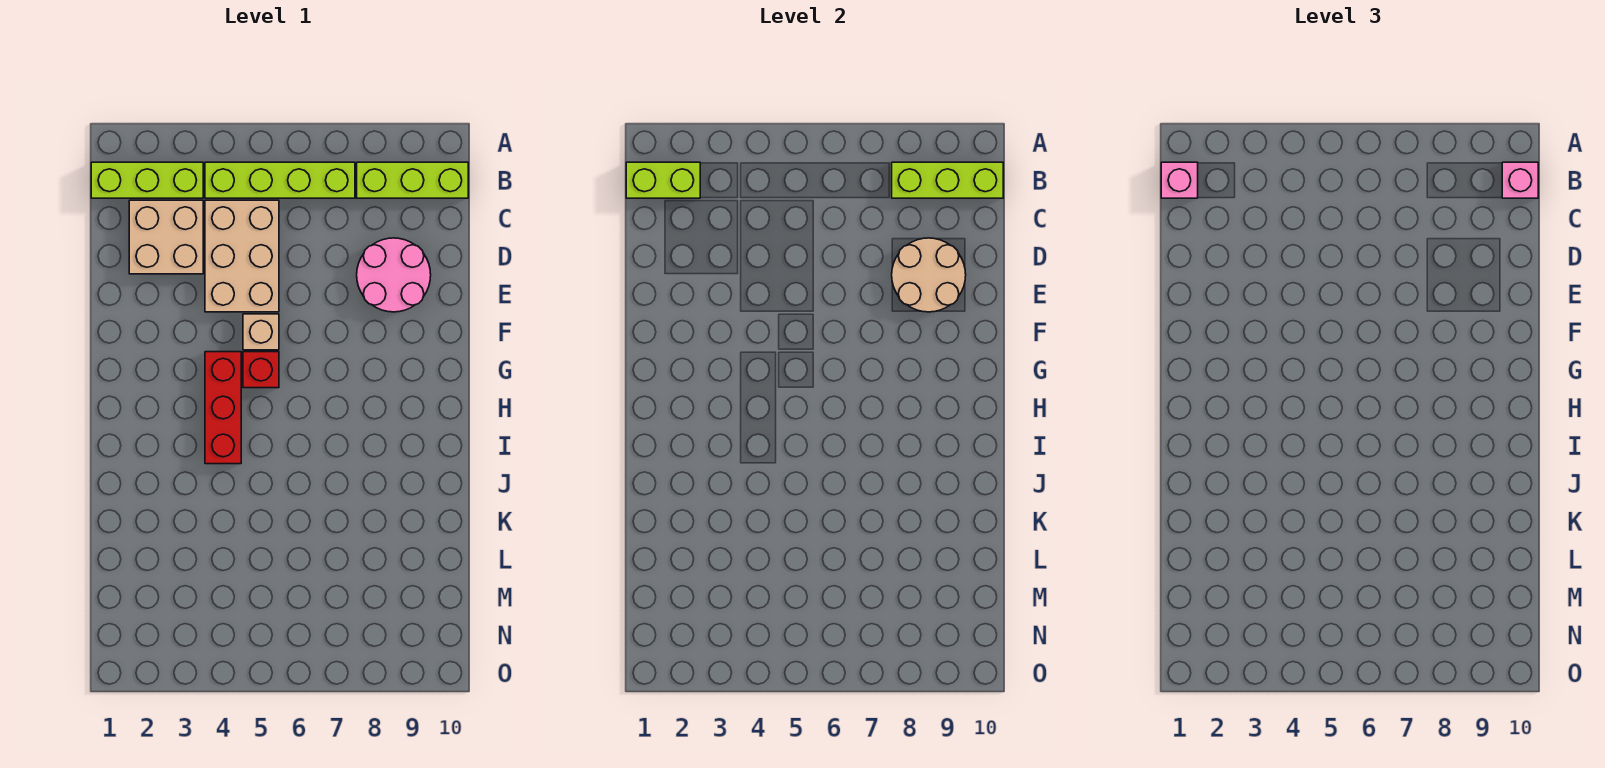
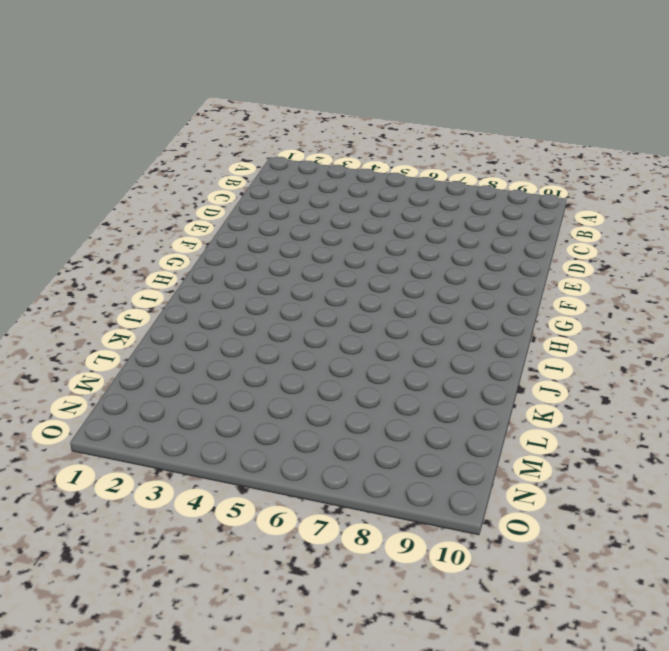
none -> lime brick B1:B3 level 1
none -> lime brick B4:B7 level 1
none -> lime brick B8:B10 level 1

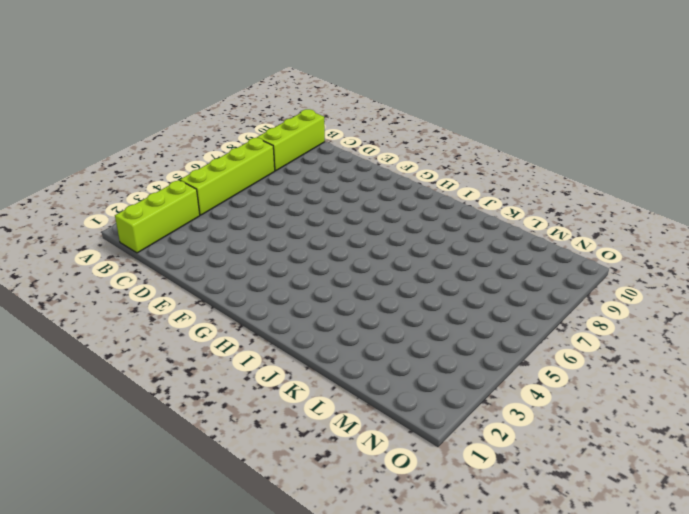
none -> tan brick C2:D3 level 1
none -> tan brick C4:E5 level 1
none -> pink round brick D8:E9 level 1

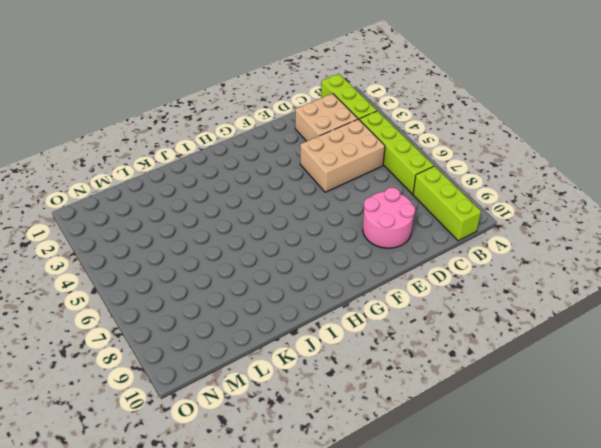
none -> tan brick F5 level 1
none -> red brick G4:I4 level 1
none -> red brick G5 level 1

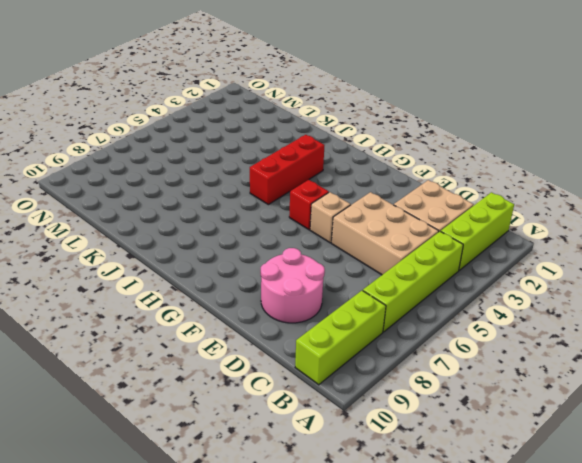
red brick I3:I5 level 1 -> red brick G4:I4 level 1
none -> lime brick B1:B2 level 2
none -> lime brick B8:B10 level 2
none -> tan round brick D8:E9 level 2

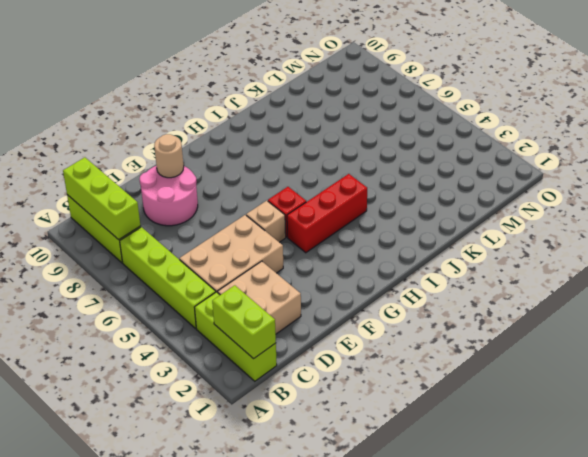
tan round brick E9 level 2 -> tan round brick D8:E9 level 2
none -> pink brick B1 level 3
none -> pink brick B10 level 3

